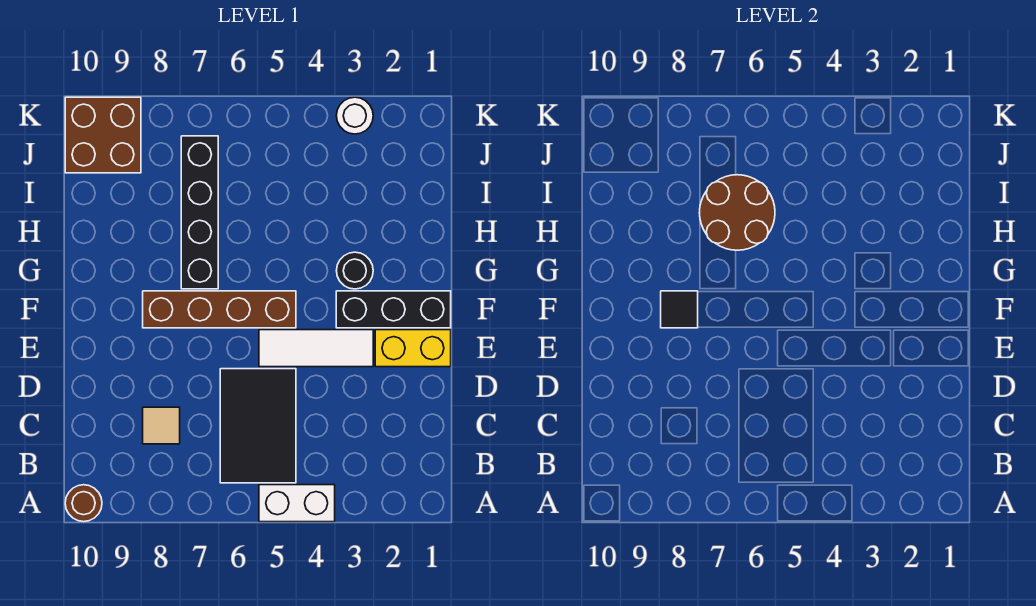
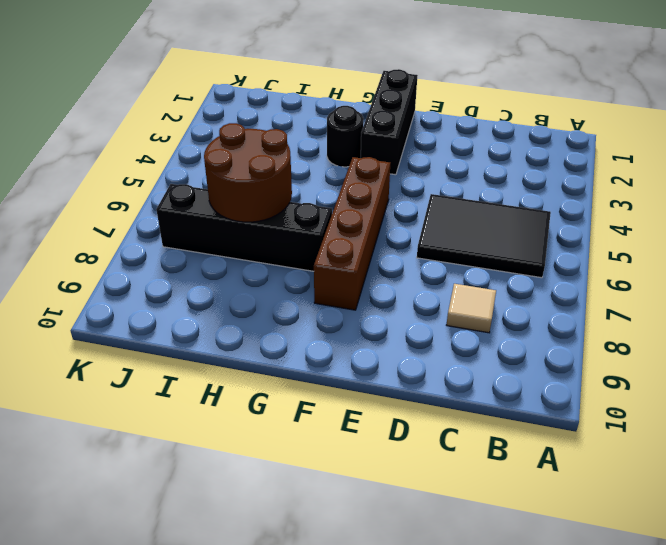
none -> white brick A4:A5 level 1
none -> brown round brick A10 level 1
none -> yellow brick E1:E2 level 1

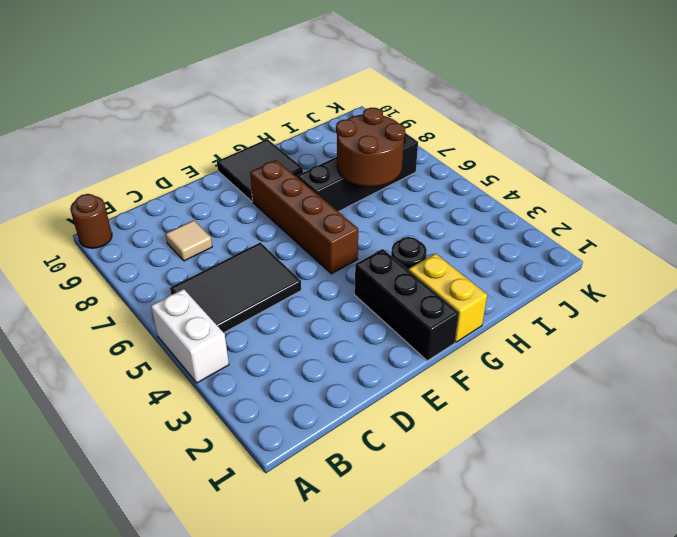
black tile F9:G10 level 1 -> none
yellow brick G1:G2 level 1 -> yellow brick E1:E2 level 1
none -> white tile E3:E5 level 1
none -> brown brick J9:K10 level 1
none -> white round brick K3 level 1

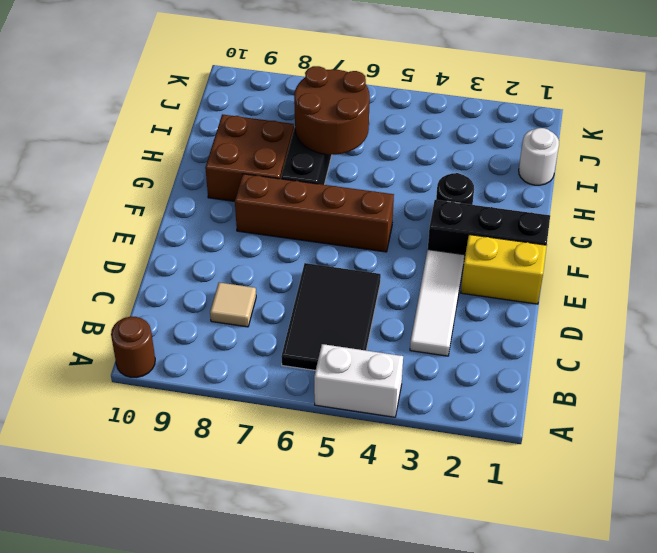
white tile C3:E3 level 1 -> white tile E3:E5 level 1
brown brick G8:H9 level 1 -> brown brick J9:K10 level 1
white round brick I1 level 1 -> white round brick K3 level 1
none -> black tile F8 level 2

